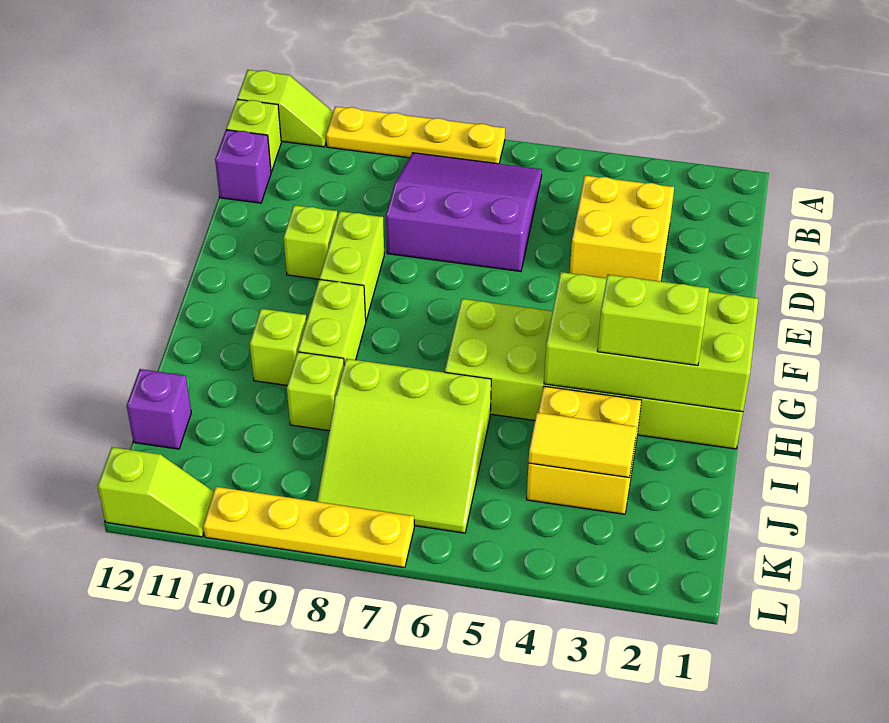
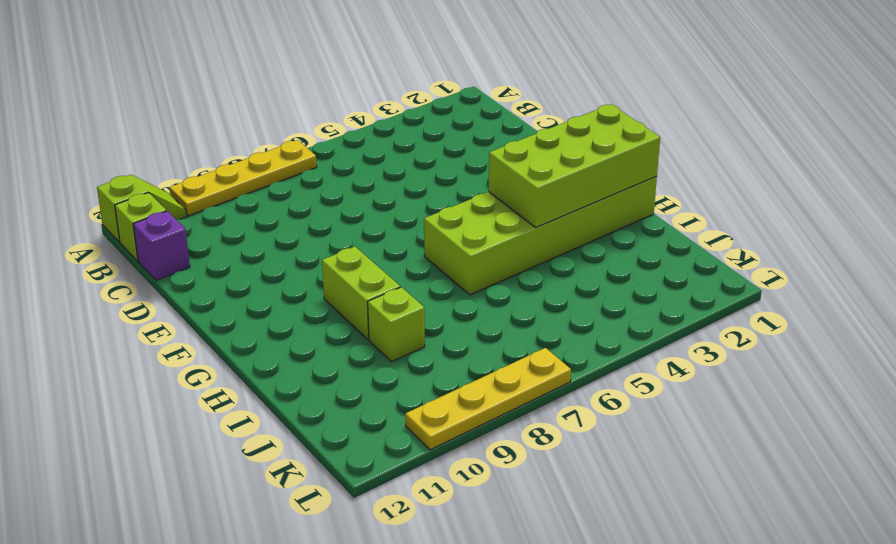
none -> purple slope B6:D8 level 1 top D
none -> yellow brick C3:D4 level 1
none -> lime brick E9:F9 level 1

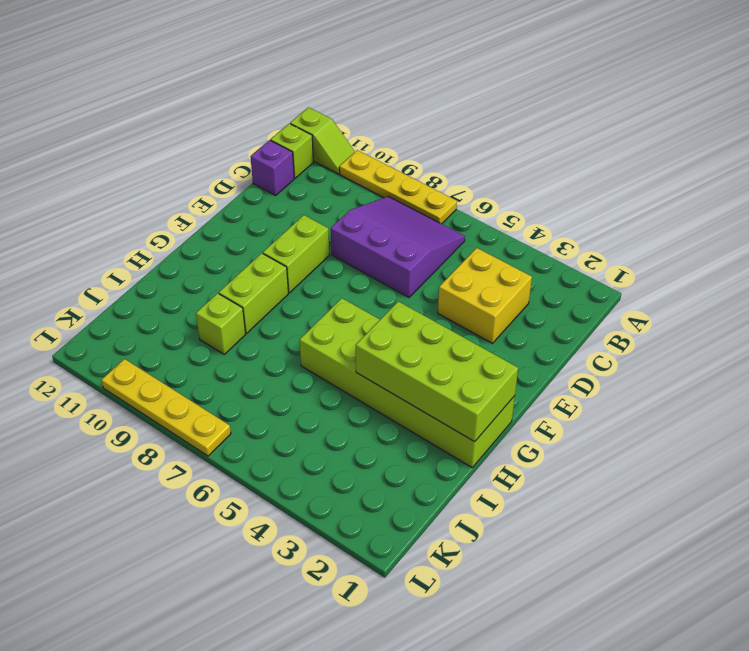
none -> lime brick E10 level 1
none -> lime brick H10 level 1
none -> yellow brick I3:J4 level 1

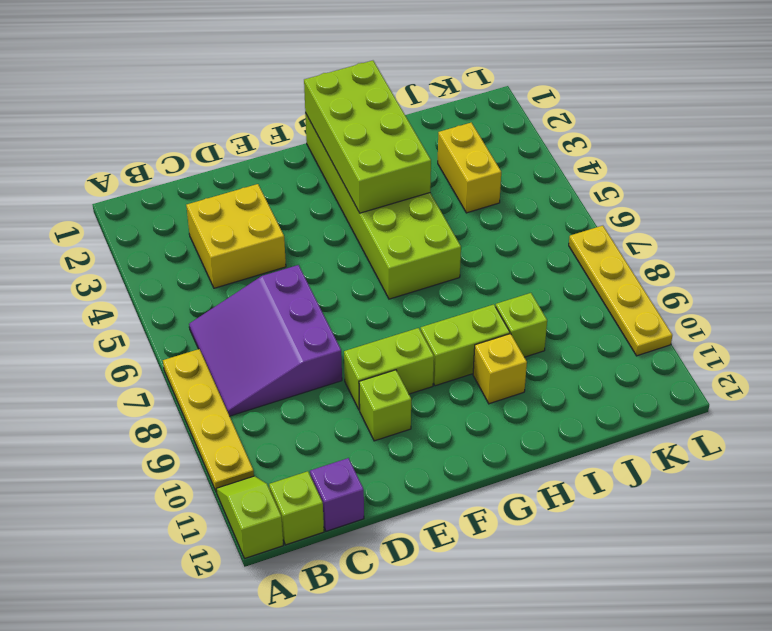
yellow brick H10 level 1 -> lime brick H10 level 1
yellow brick J3:J4 level 1 -> yellow brick I3:J4 level 1
none -> lime slope I6:K8 level 1 top I
none -> purple brick J12 level 1
none -> lime slope L11:L12 level 1 top 12

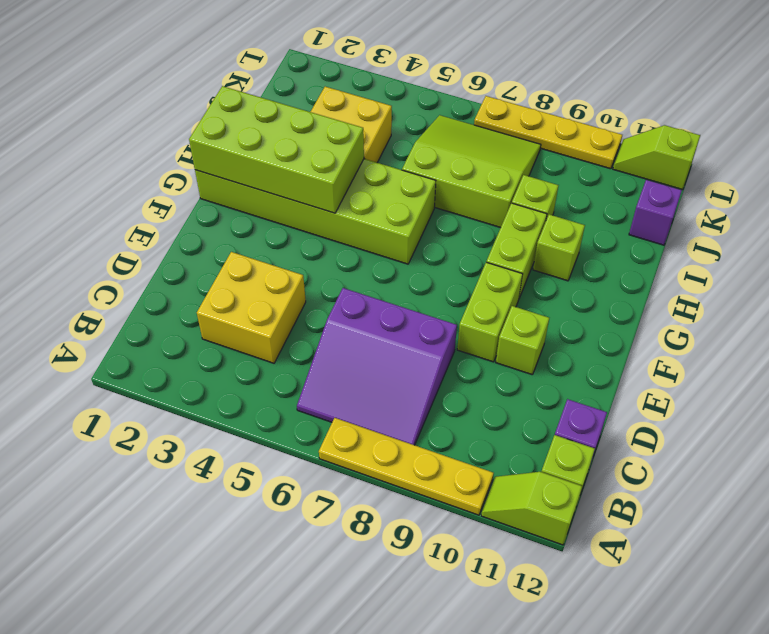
none -> yellow tile J3:J4 level 2
none -> lime brick H2:H3 level 3

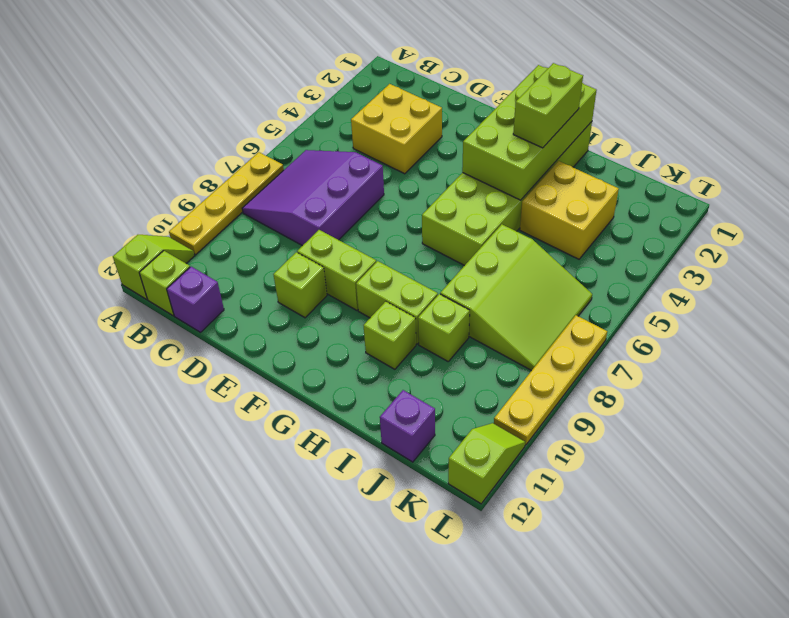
none -> yellow tile J3:J4 level 2

